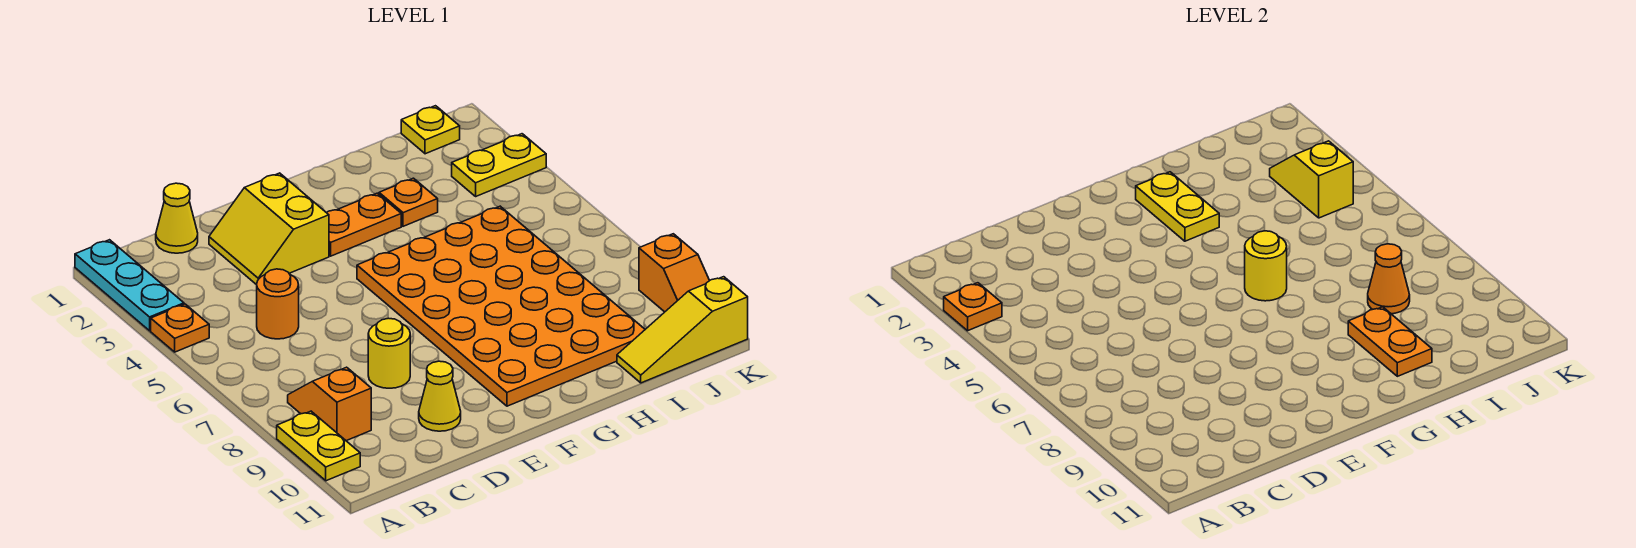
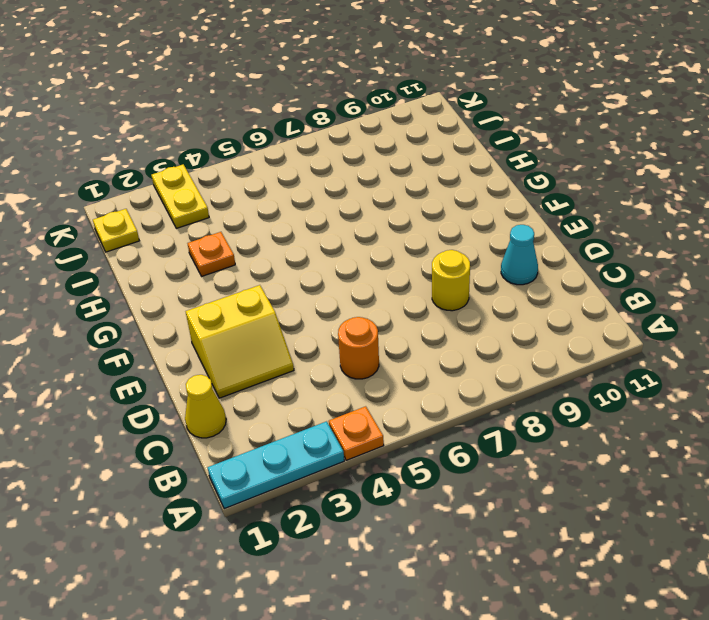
cyan cone D10 level 1 -> yellow cone D10 level 1
none -> yellow plate A9:A10 level 1
none -> orange slope B8:B9 level 1 top 9
none -> orange plate F3:G3 level 1

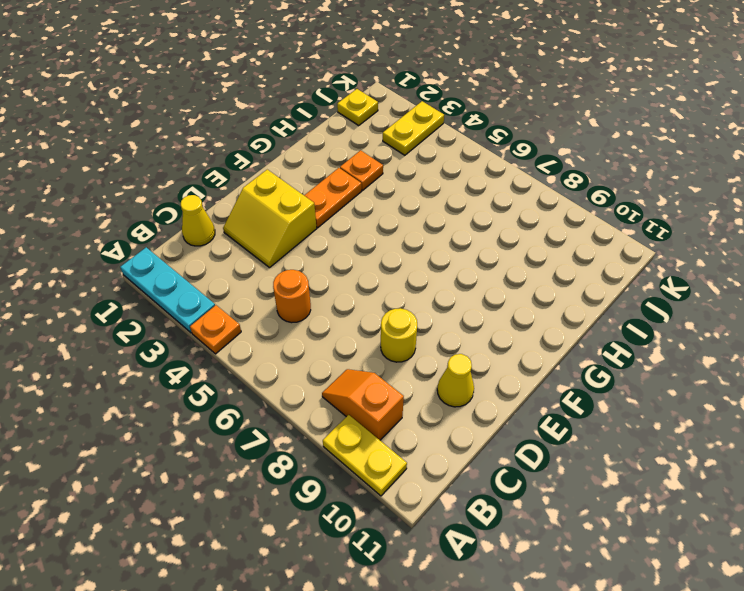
none -> orange plate F5:I10 level 1
none -> yellow slope I11:K11 level 1 top K
none -> orange slope K9:K10 level 1 top 9

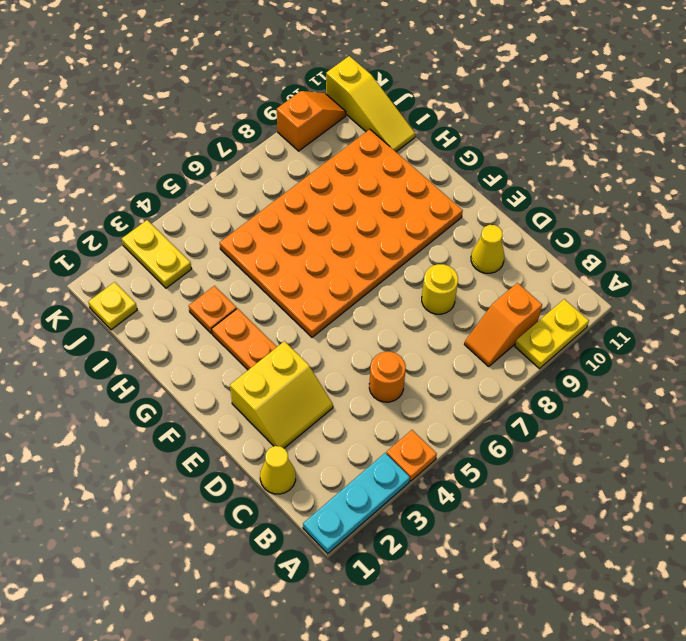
none -> orange plate A3 level 2
none -> yellow plate G2:G3 level 2
none -> yellow round brick G6 level 2

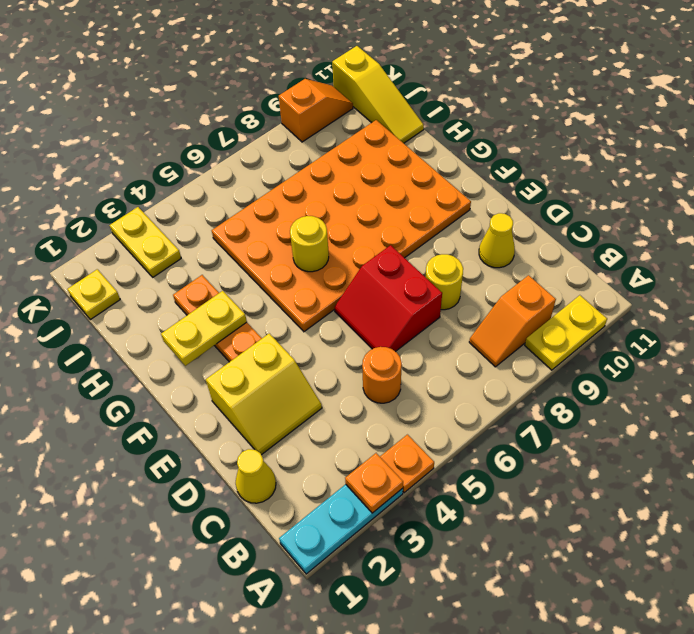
red slope D6:E7 level 1 top 7 -> none
none -> orange plate H9:H10 level 2
none -> orange cone I8 level 2
none -> yellow slope J3:J4 level 2 top 4

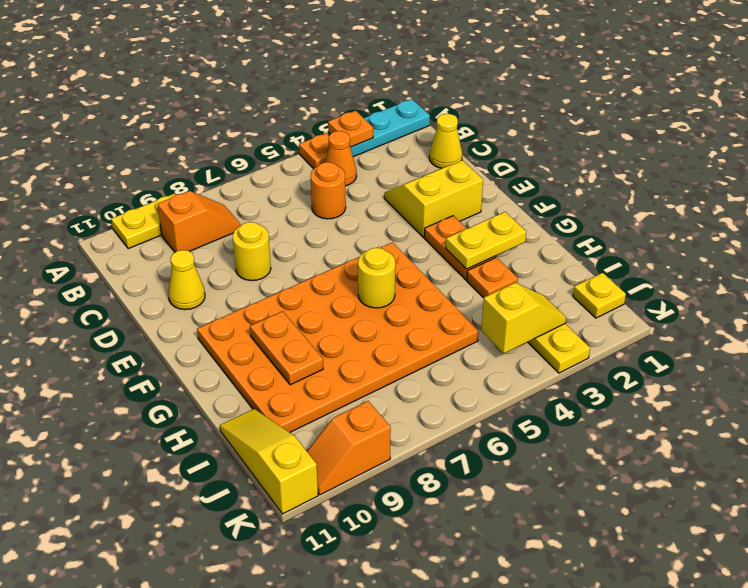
orange cone B4 level 1 -> orange cone I8 level 2
orange plate G9:H9 level 2 -> orange plate H9:H10 level 2

